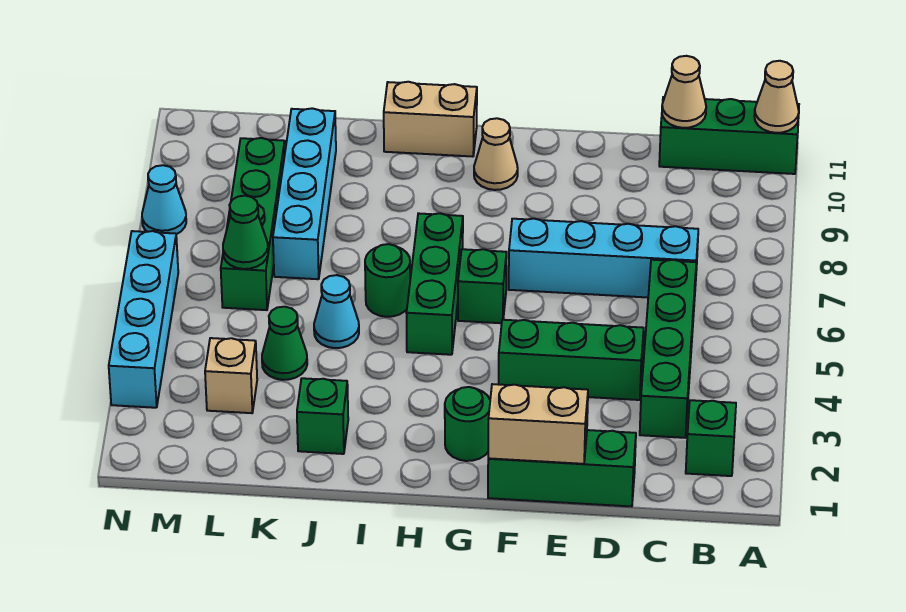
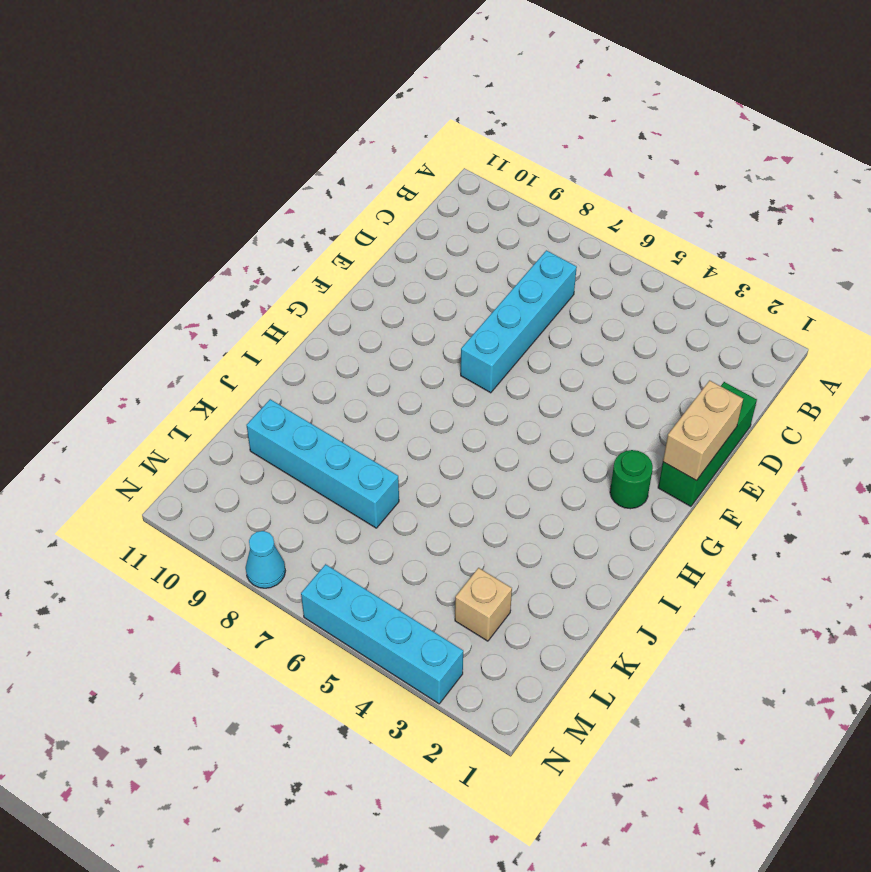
none -> green brick A11:C11 level 1
none -> green brick B2 level 1
none -> green brick C3:C6 level 1

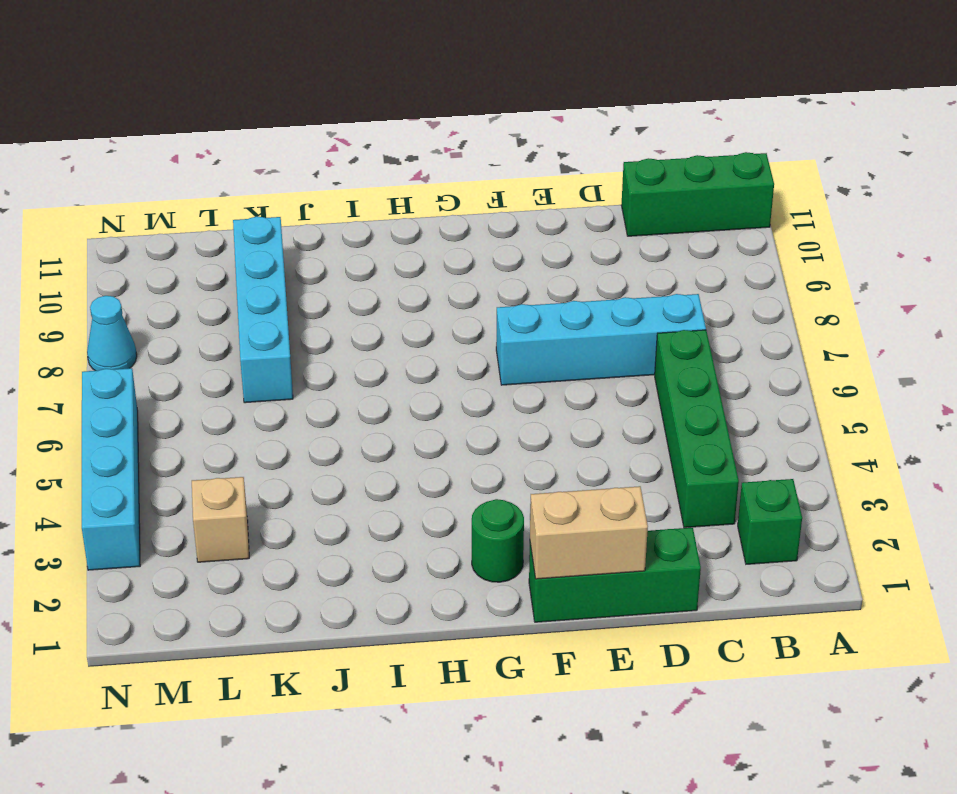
none -> green brick D4:F4 level 1
none -> green brick G6 level 1
none -> tan cone G10 level 1

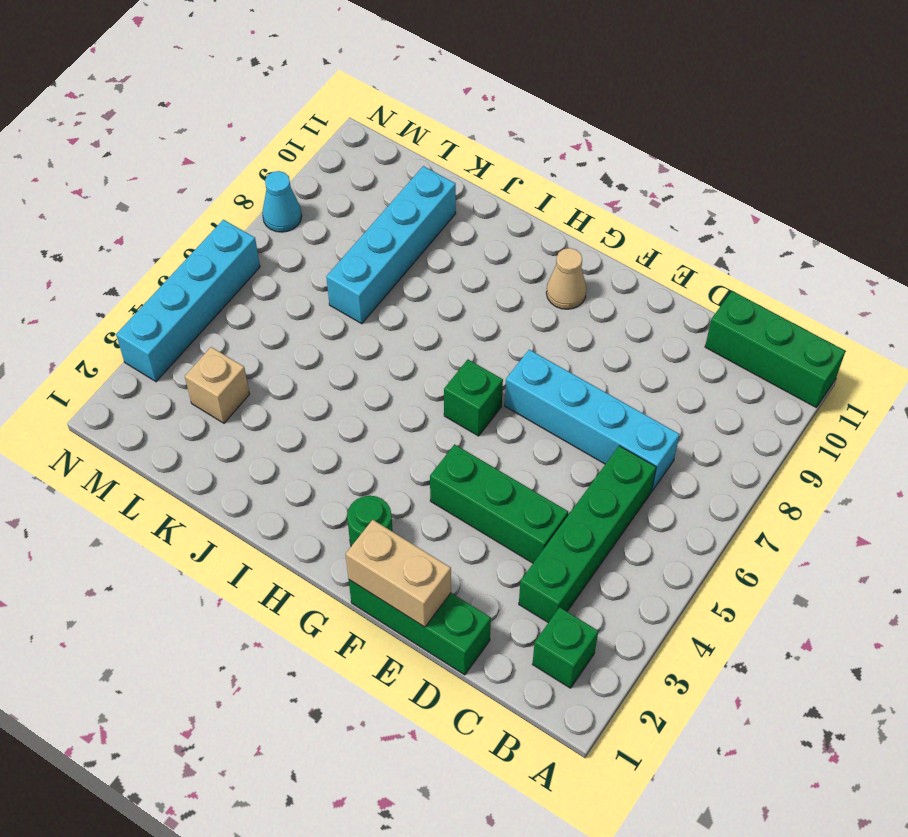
none -> green brick H5:H7 level 1
none -> tan brick H11:I11 level 1
none -> green round brick I6 level 1

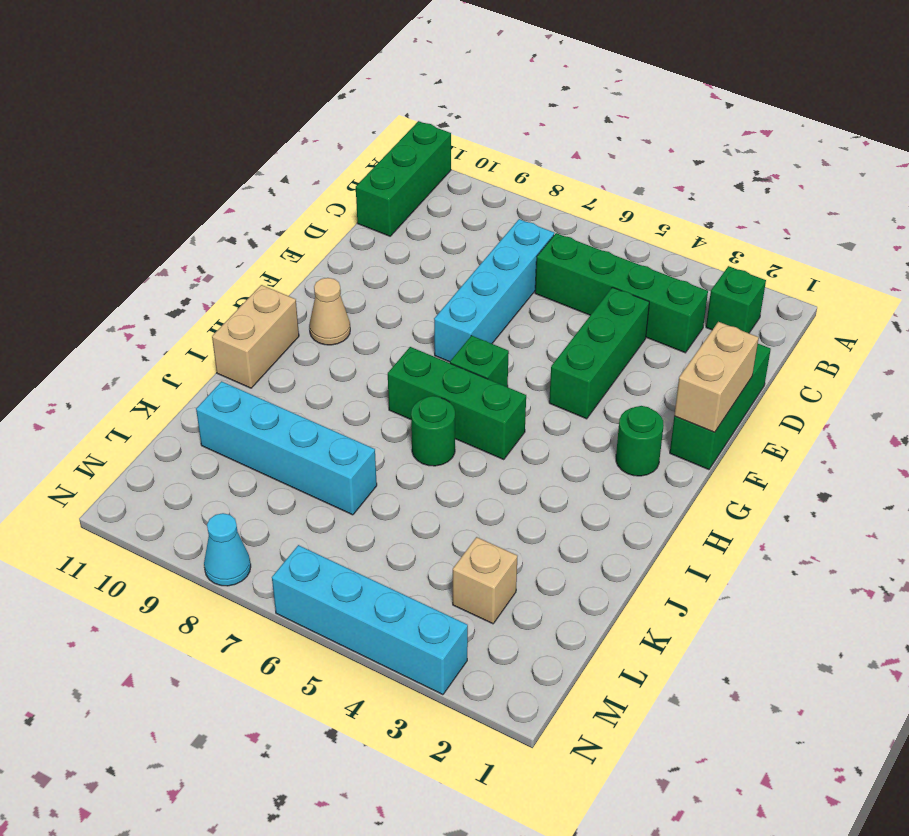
none -> green brick J2 level 1
none -> cyan cone J5 level 1
none -> green cone K4 level 1

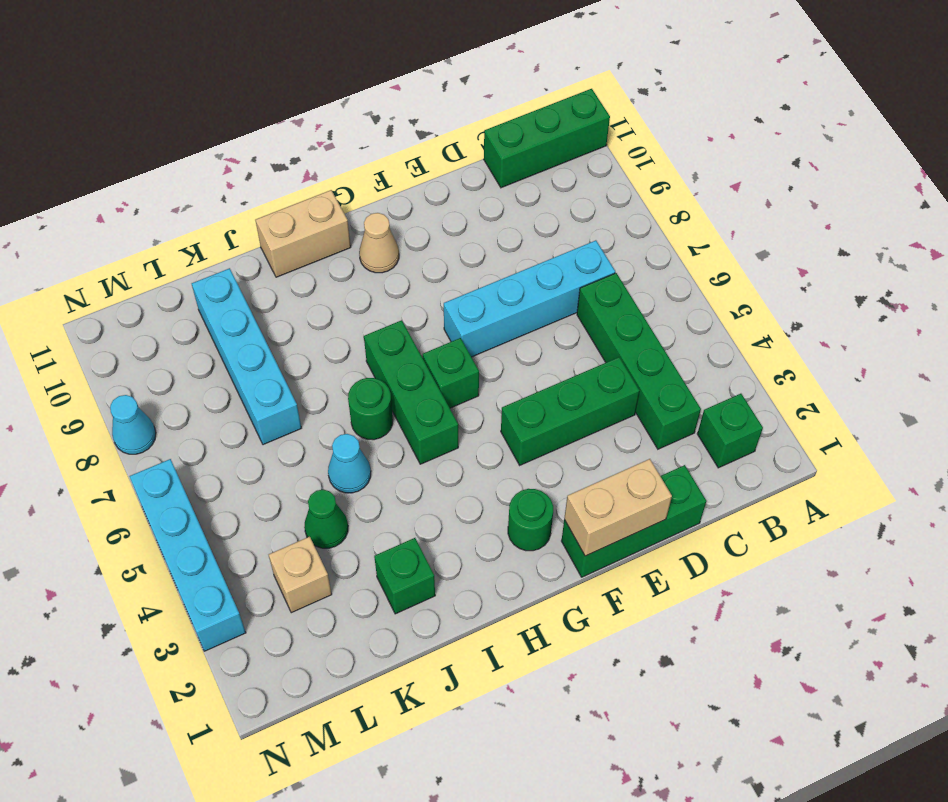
none -> green brick L6:L9 level 1
none -> tan cone A11 level 2
none -> tan cone C11 level 2

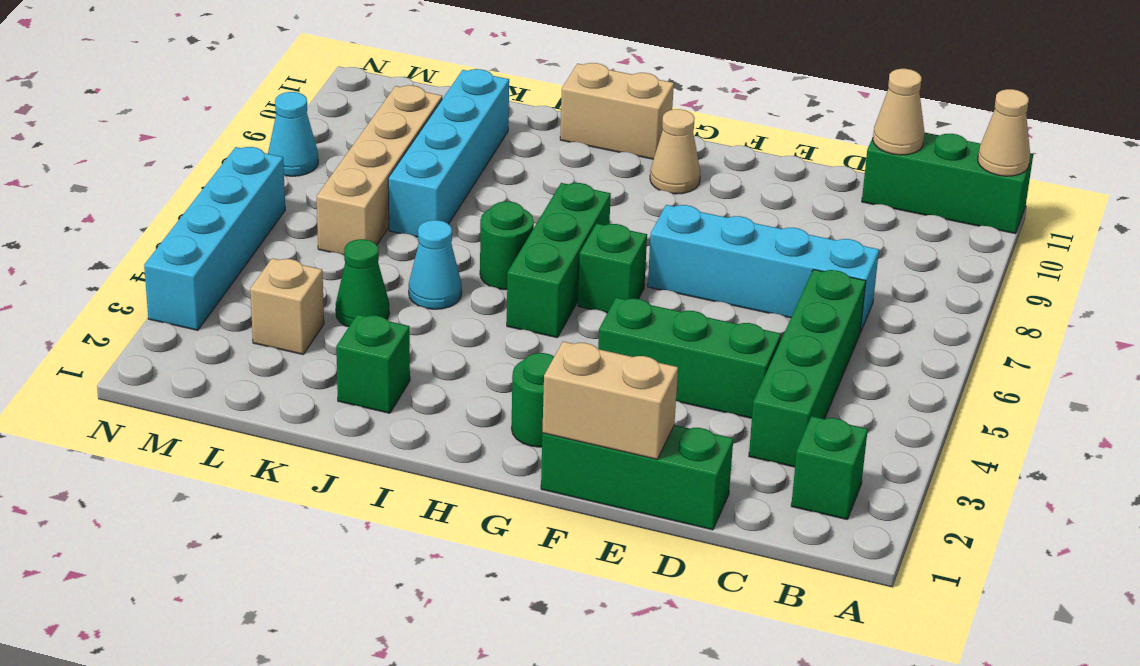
tan brick L6:L9 level 1 -> green brick L6:L9 level 1
none -> green cone L6 level 2

